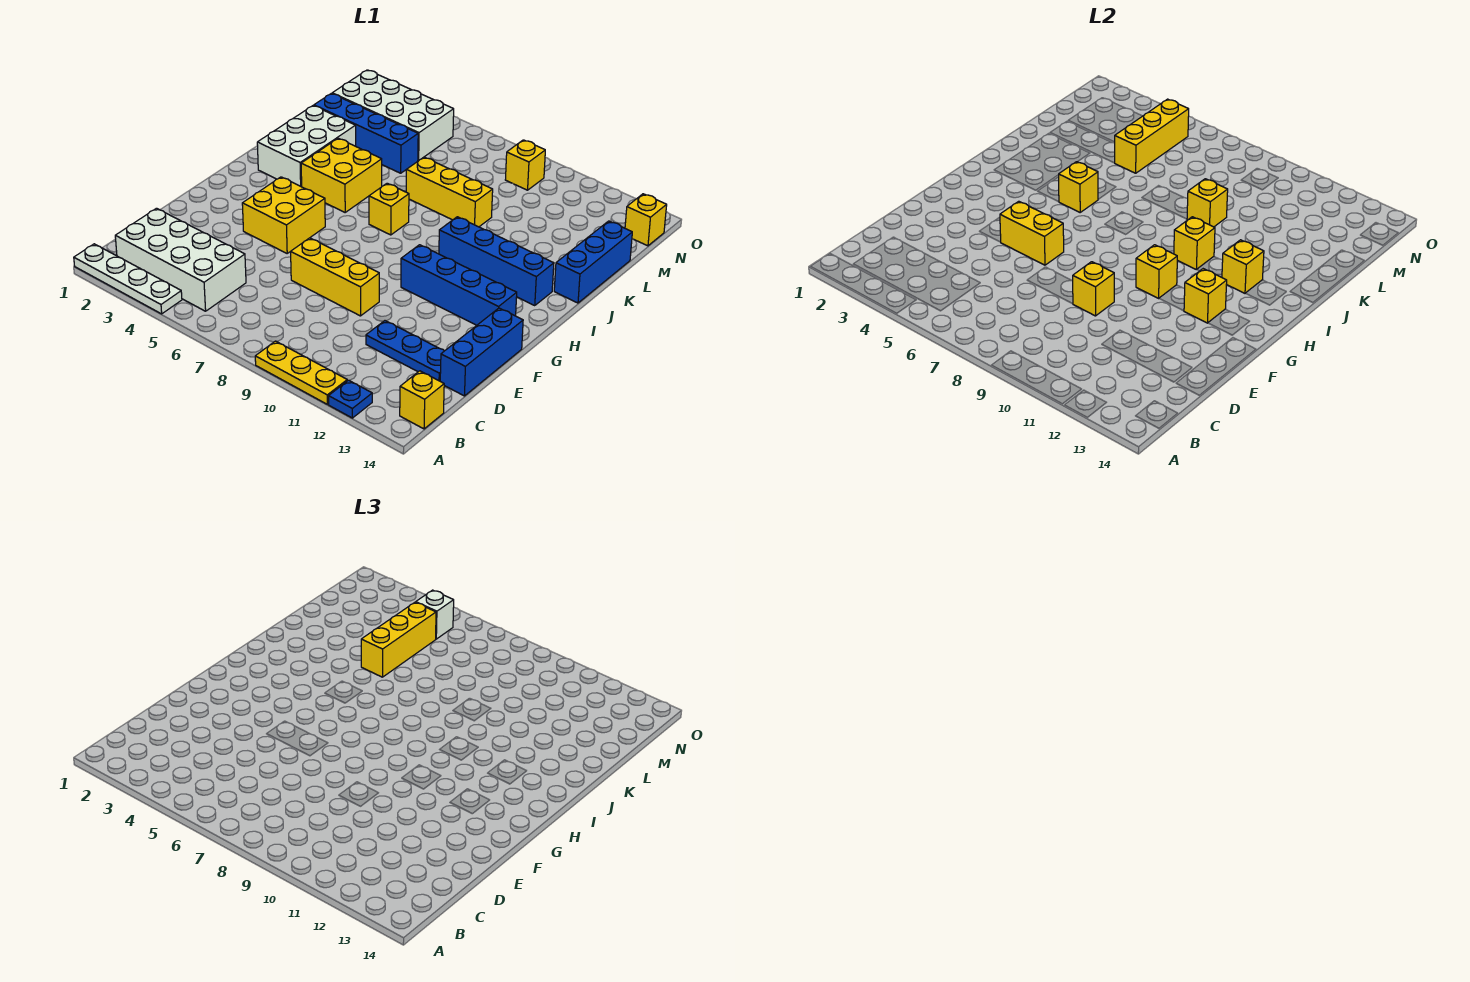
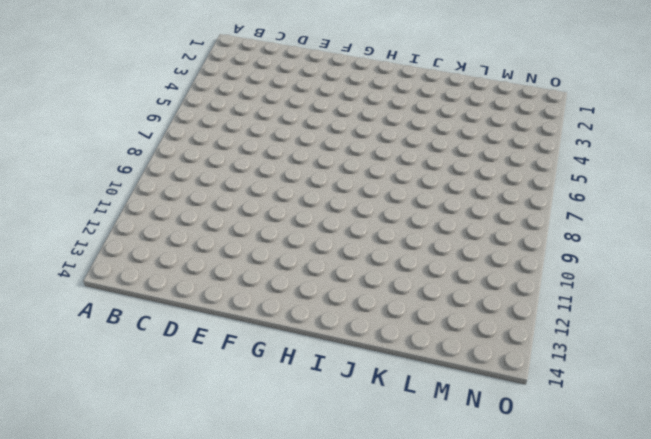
none -> white plate A1:A4 level 1
none -> yellow plate A9:A11 level 1
none -> blue plate A12 level 1
none -> white brick B2:C5 level 1

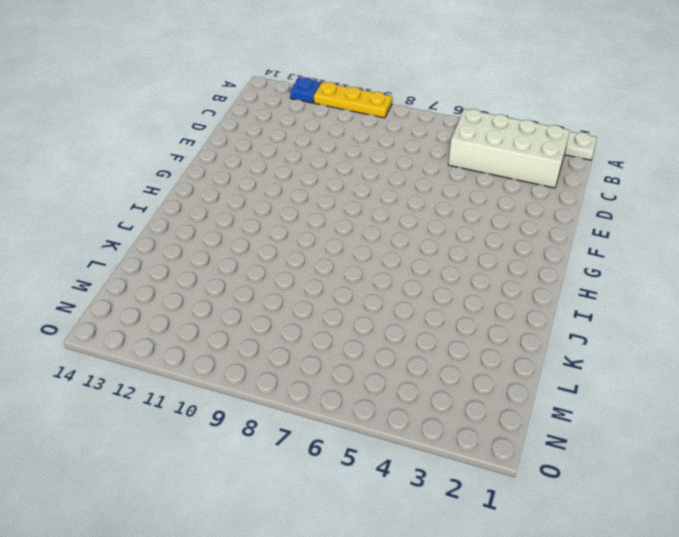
none -> yellow brick B14 level 1
none -> blue plate D11:D13 level 1
none -> blue brick D14:F14 level 1
none -> yellow brick E7:E9 level 1

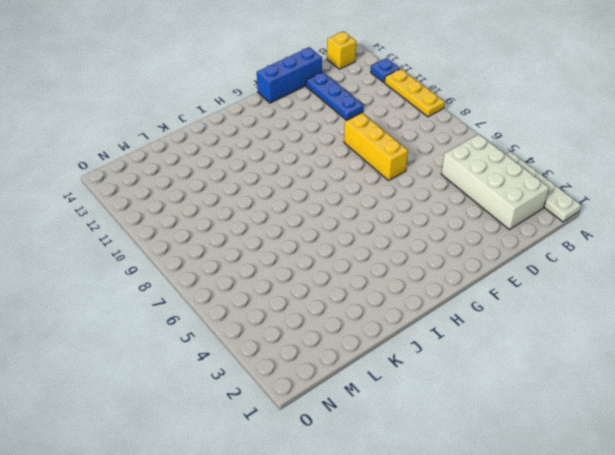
none -> yellow brick F4:G5 level 1
none -> blue brick G10:G13 level 1
none -> white brick I2:K3 level 1
none -> yellow brick I4:J5 level 1

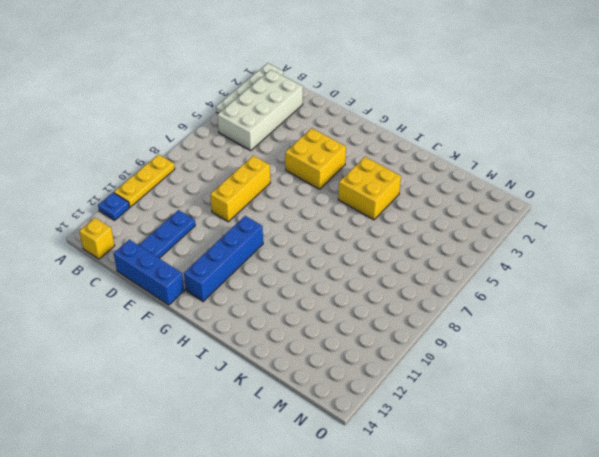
none -> white brick I2:K3 level 1
none -> yellow brick I7 level 1
none -> blue brick I10:I13 level 1
none -> blue brick J14:L14 level 1

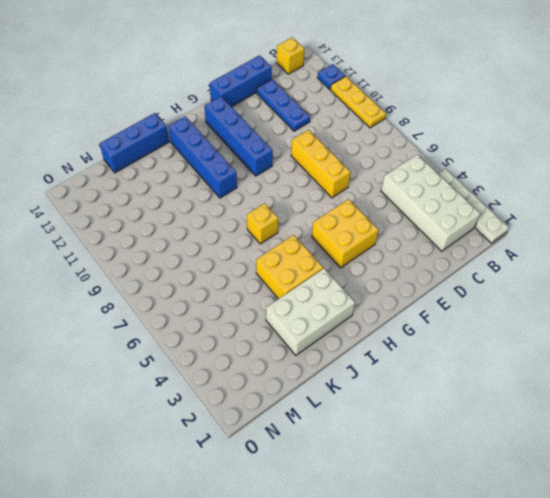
none -> yellow brick K7:K9 level 1
none -> blue brick L2:L5 level 1
none -> white brick M2:N5 level 1
none -> yellow brick N9 level 1

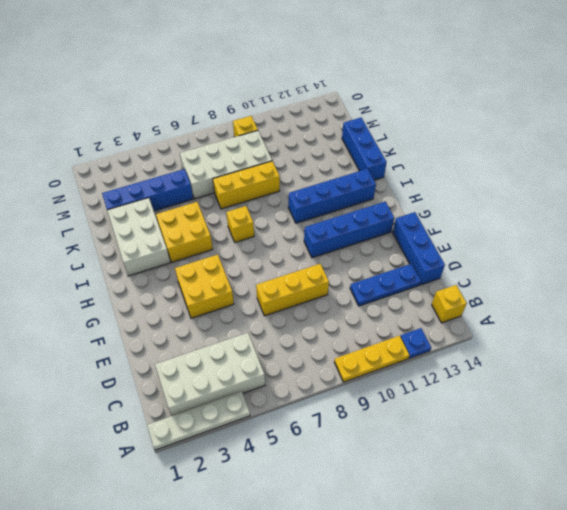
white brick L6:M9 level 1 -> white brick M2:N5 level 1
none -> yellow brick N14 level 1
none -> yellow brick E9 level 2
none -> yellow brick F5:F6 level 2
none -> yellow brick G10 level 2

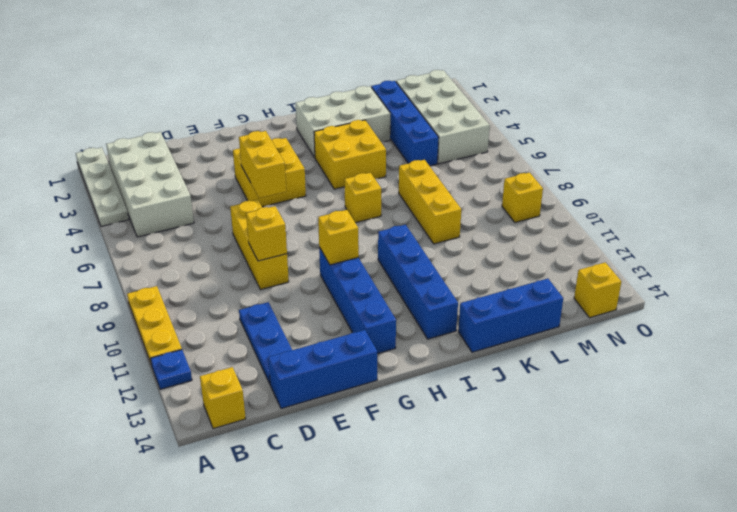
none -> yellow brick G12 level 2
none -> yellow brick I5 level 2
none -> yellow brick I10 level 2
none -> yellow brick I12 level 2

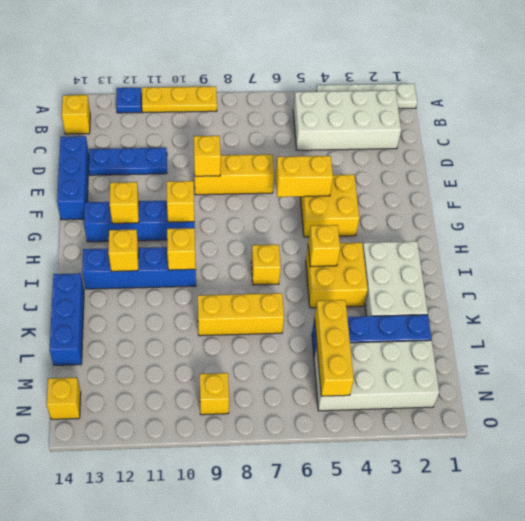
none -> yellow brick K9 level 2
none -> yellow brick K5:M5 level 3
none -> white brick N5 level 3

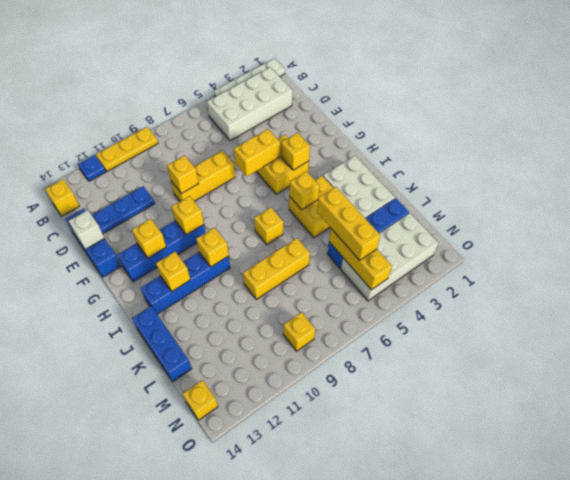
white brick E14 level 2 -> white brick N5 level 3
yellow brick G4 level 2 -> yellow brick K9 level 2

